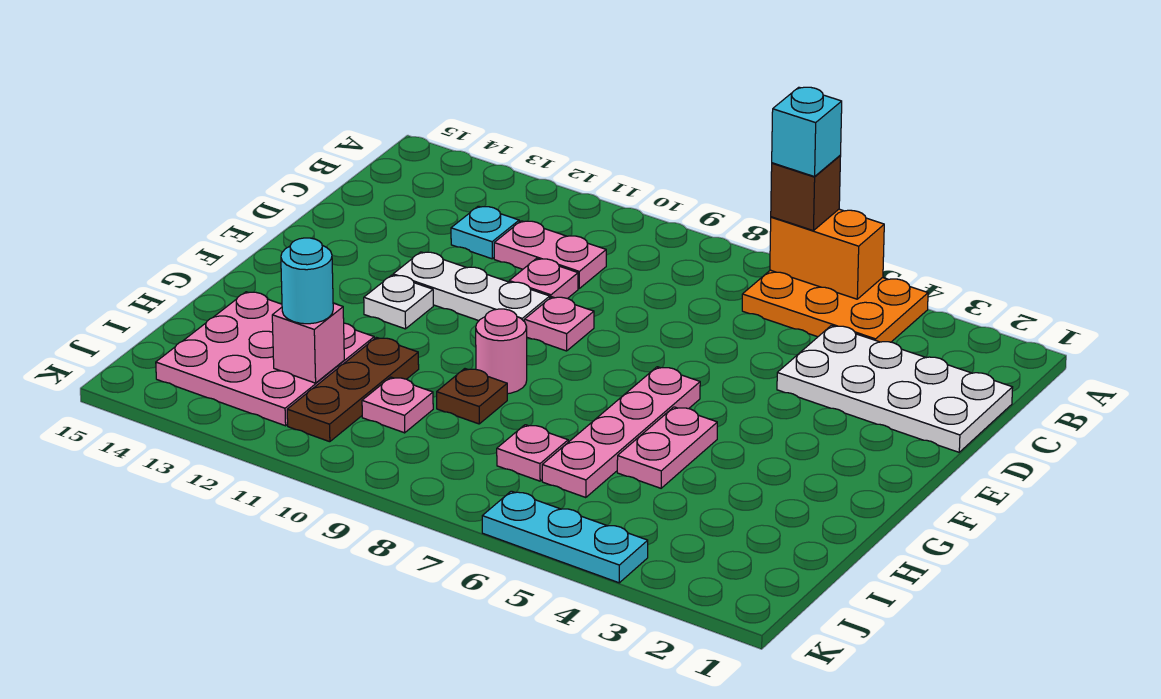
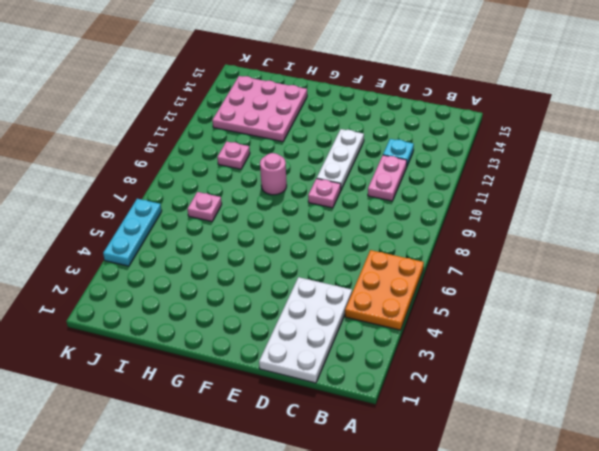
none -> pink plate D10 level 1
none -> pink plate F6:I6 level 1
none -> white plate F12 level 1

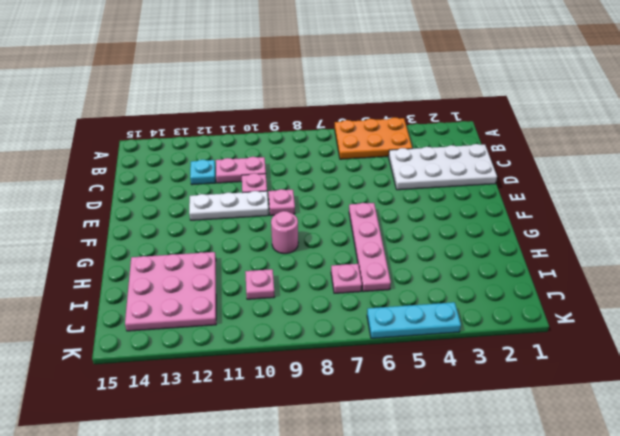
none -> white plate F12 level 1
none -> pink plate G5:H5 level 1
none -> brown plate H9 level 1

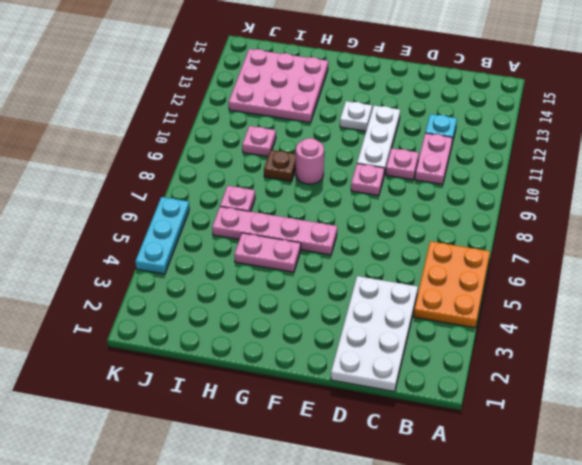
none -> brown plate H11:J11 level 1
none -> orange brick A5:A6 level 2
none -> pink brick I12 level 2

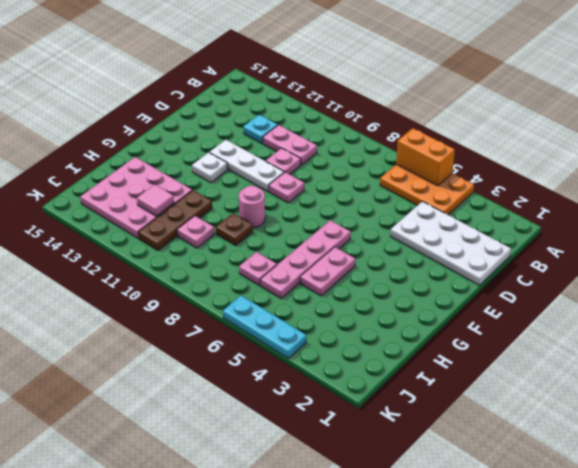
pink tile I12 level 2 -> pink brick I12 level 2
none -> brown brick A6 level 3
none -> cyan round brick I12 level 3
none -> cyan brick A6 level 4

